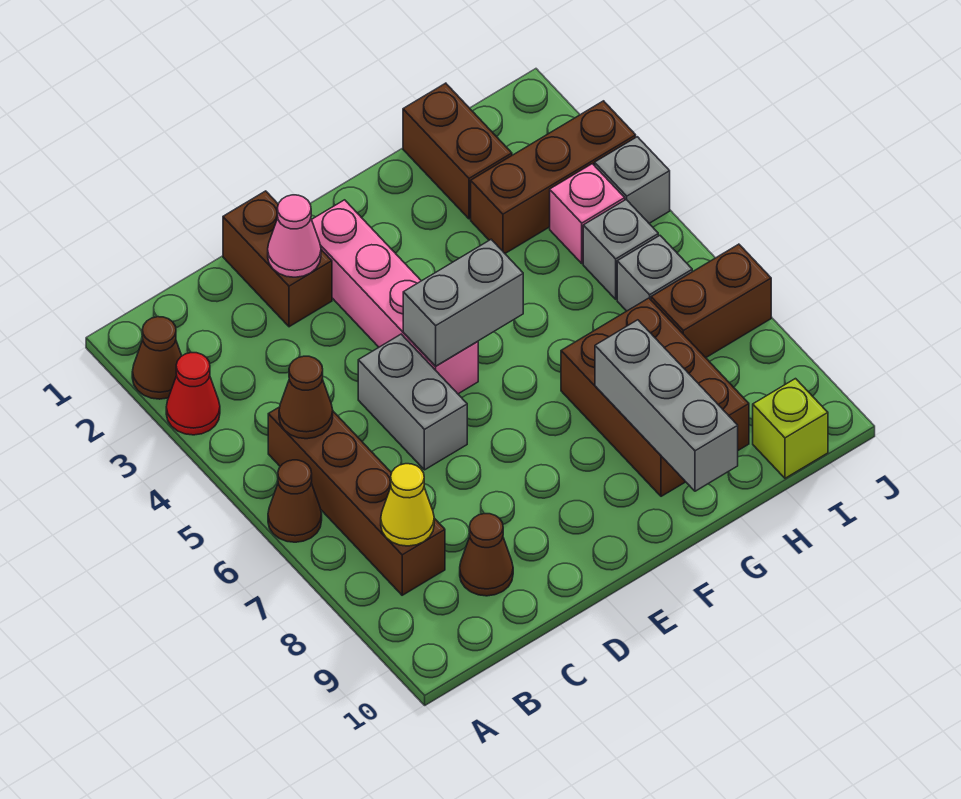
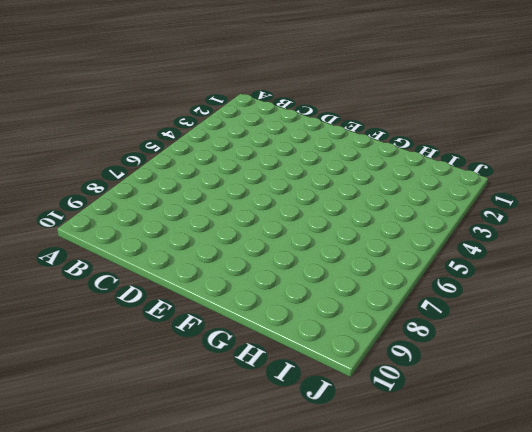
none -> brown cone A2 level 1
none -> red cone A3 level 1
none -> brown cone A6 level 1

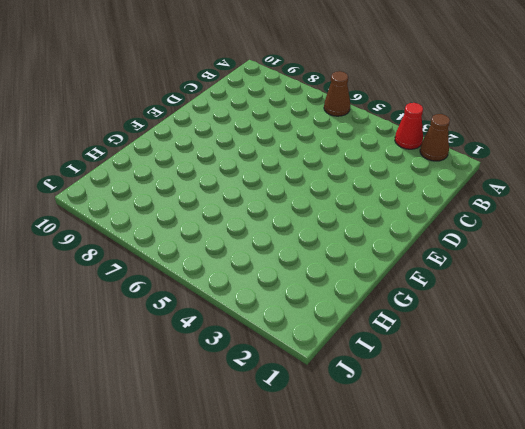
none -> brown brick B5:B8 level 1
none -> brown cone C9 level 1
none -> brown brick D1:D2 level 1

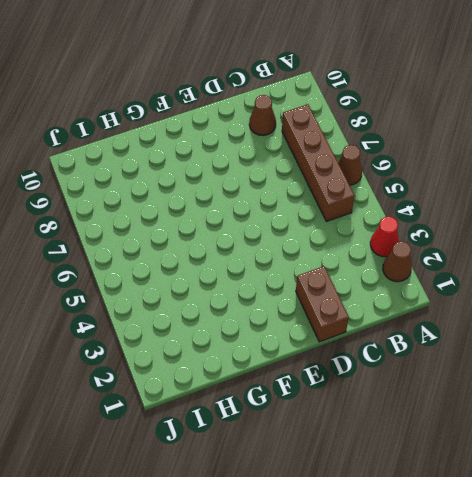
none -> grey brick D5:D6 level 1
none -> pink brick E2:E5 level 1
none -> brown brick G7:H9 level 1

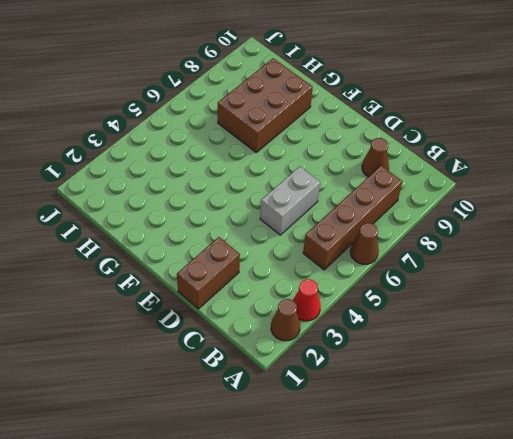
none -> pink brick E2:E5 level 1
none -> brown brick H1:H2 level 1
none -> brown brick H3:J3 level 1

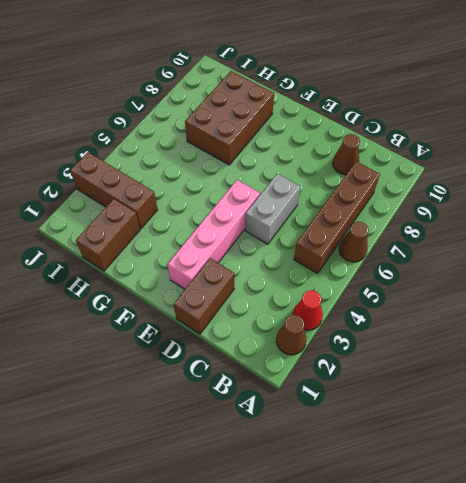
none -> pink brick I4 level 1
none -> grey brick I5 level 1
none -> grey brick I6 level 1

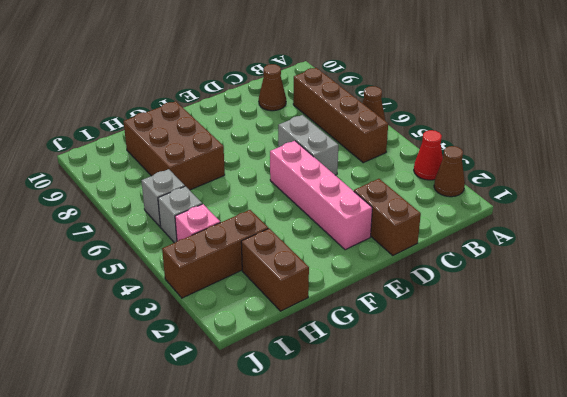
none -> brown brick I7:J7 level 1
none -> lime brick I10 level 1
none -> grey brick J4 level 1

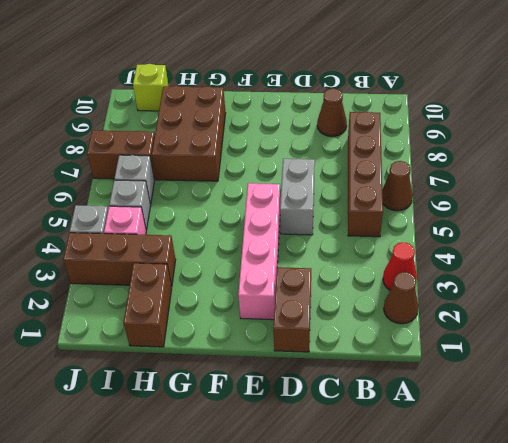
none -> brown cone B5 level 2
none -> yellow cone B8 level 2
none -> pink cone D2 level 2

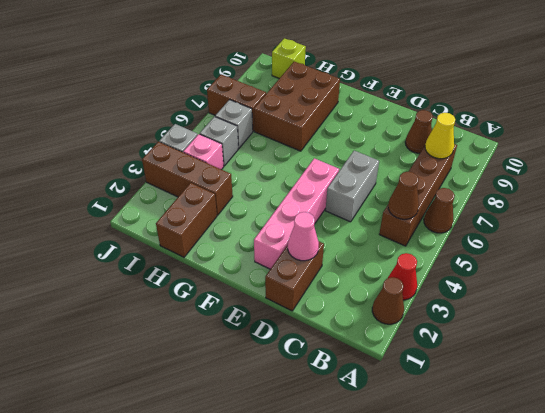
none -> grey brick E5:F5 level 2
none -> grey brick G8:G10 level 2

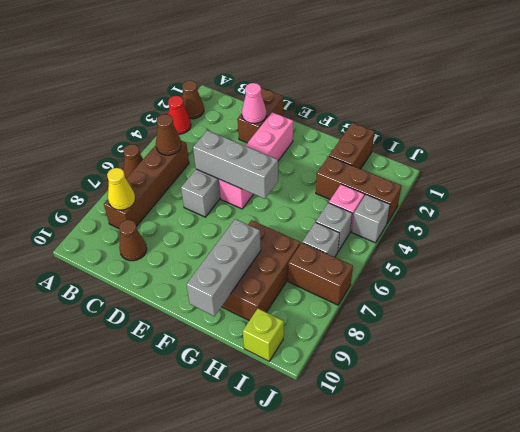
grey brick D5:F5 level 2 -> grey brick E5:F5 level 2

